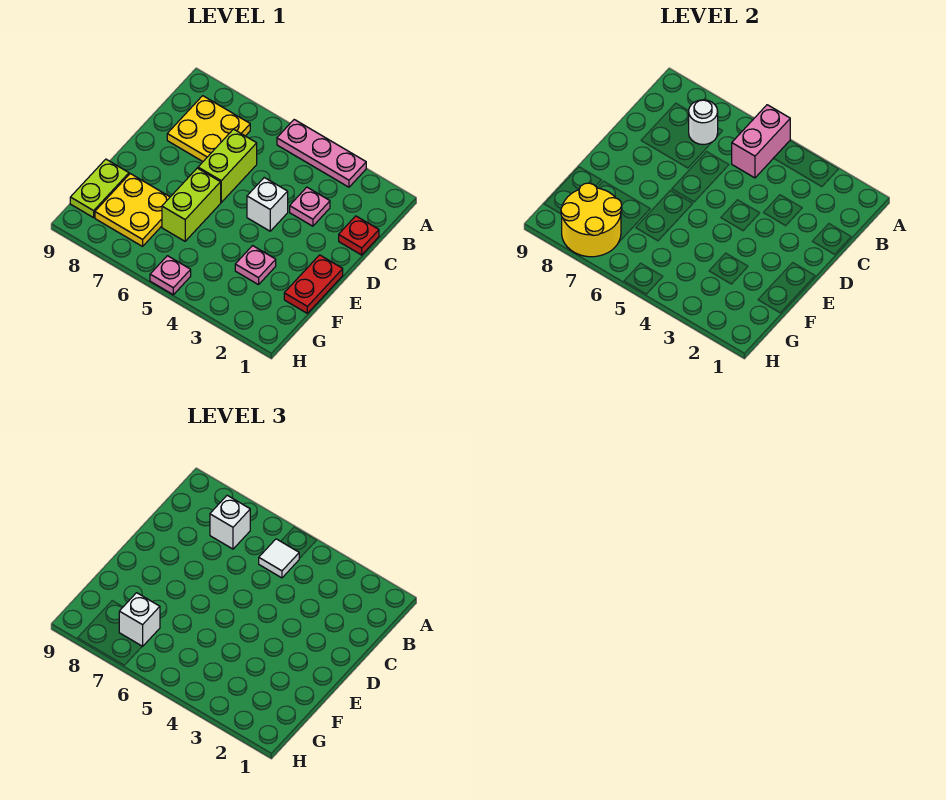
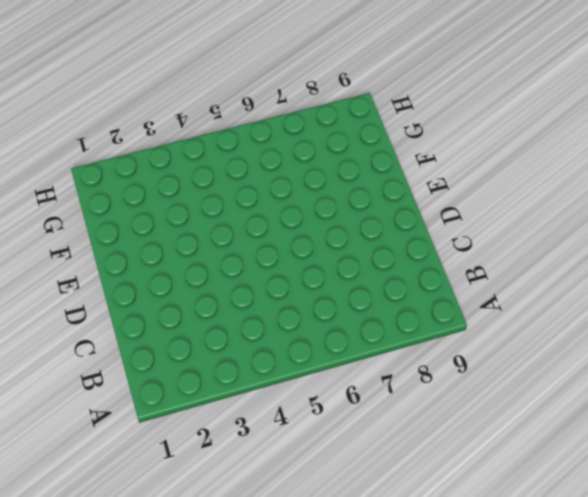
none -> pink plate A3:A5 level 1
none -> yellow plate B7:C8 level 1
none -> red plate C1 level 1

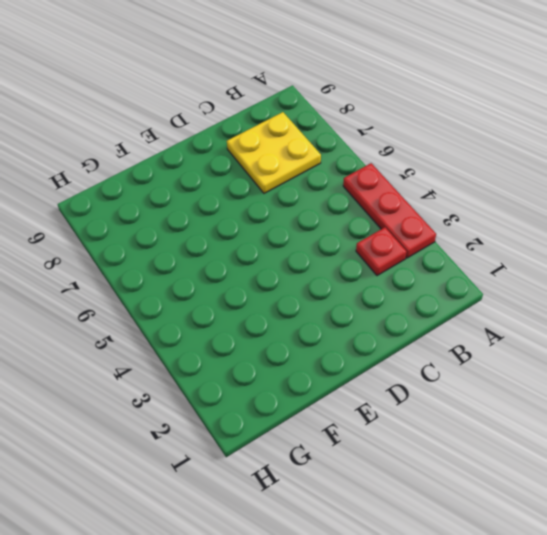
red plate A3:A5 level 1 -> pink plate A3:A5 level 1
red plate B3 level 1 -> red plate C1 level 1
none -> pink plate C3 level 1
none -> lime brick C6:D6 level 1
none -> white brick D4 level 1

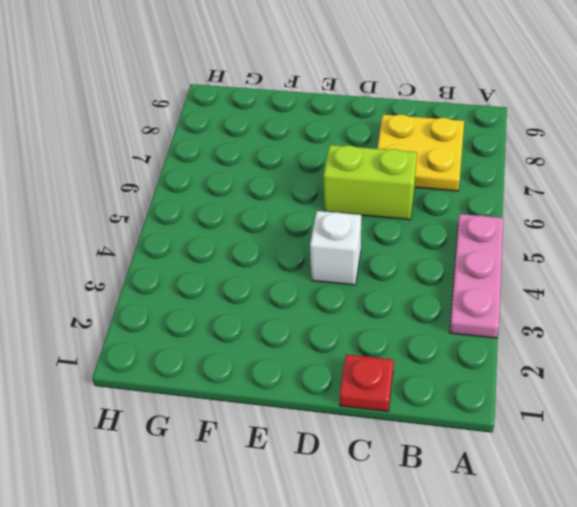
none -> pink plate C3 level 1
none -> red plate E1:F1 level 1
none -> lime brick E6:F6 level 1

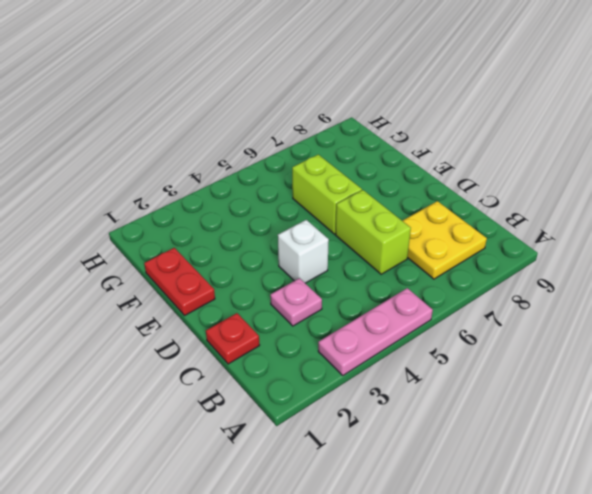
none -> pink plate F3 level 1
none -> yellow plate F7:G8 level 1
none -> lime plate F9:G9 level 1

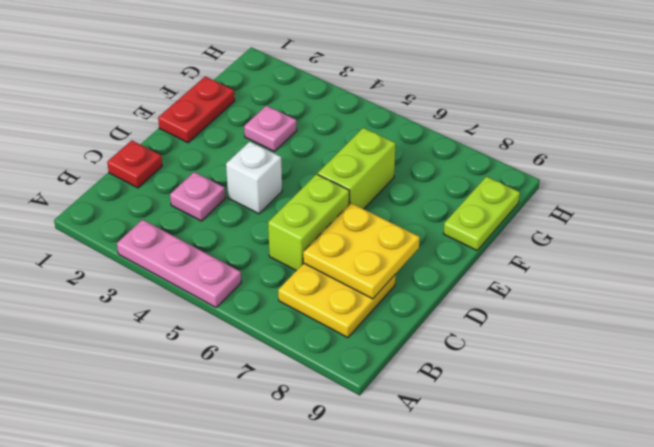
yellow plate C7:D8 level 2 -> yellow plate F7:G8 level 1
none -> pink plate H5 level 1
none -> pink brick A5:B5 level 2
none -> white round brick B7 level 2

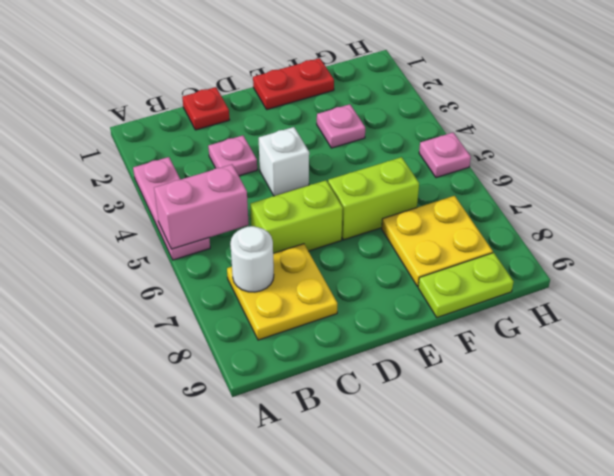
none -> yellow round brick G7:H8 level 2
none -> white tile B5 level 3
none -> white brick B7 level 3

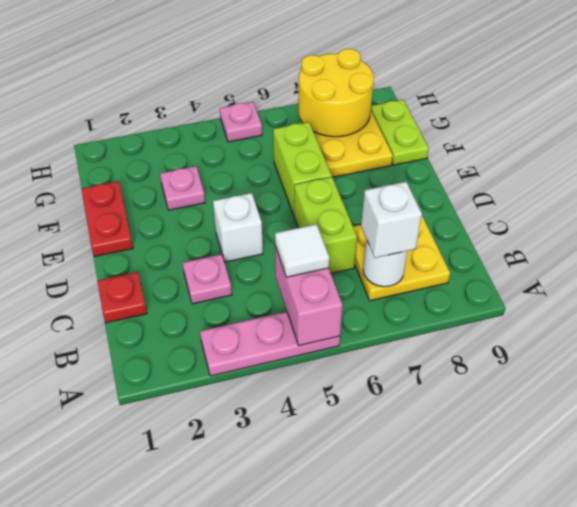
none -> white brick G7 level 3

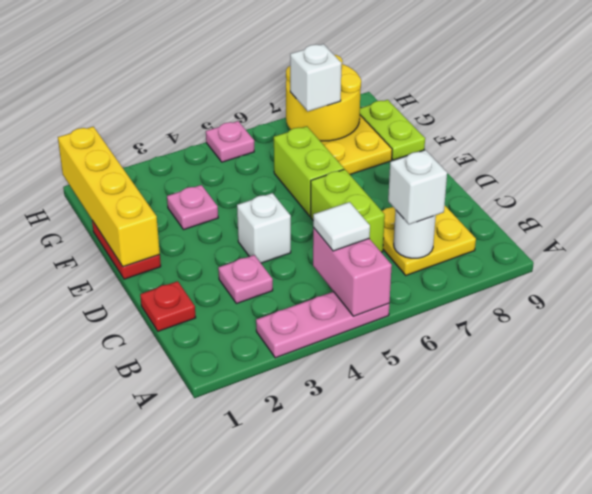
yellow brick E1:H1 level 2 -> none

